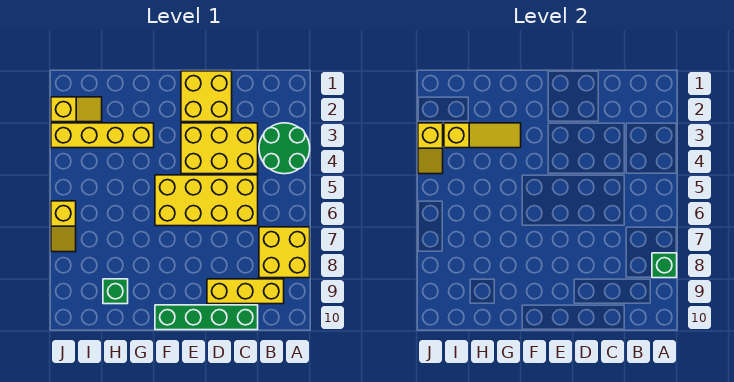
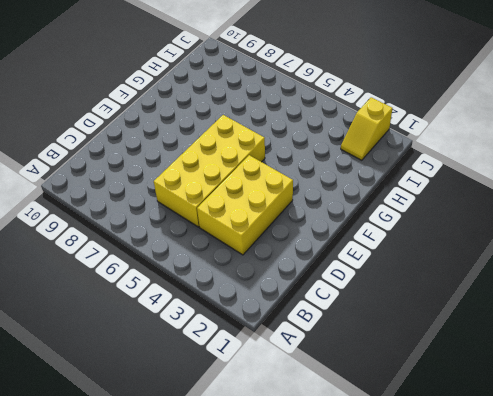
none -> green round brick A3:B4 level 1
none -> yellow brick A7:B8 level 1
none -> yellow brick B9:D9 level 1

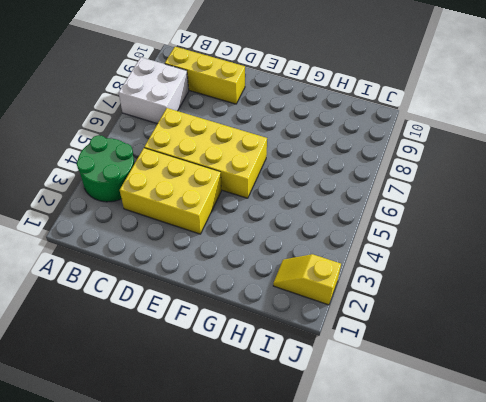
white brick A7:B8 level 1 -> yellow brick A7:B8 level 1
none -> green brick C10:F10 level 1
none -> yellow brick D1:E2 level 1
none -> yellow brick G3:J3 level 1

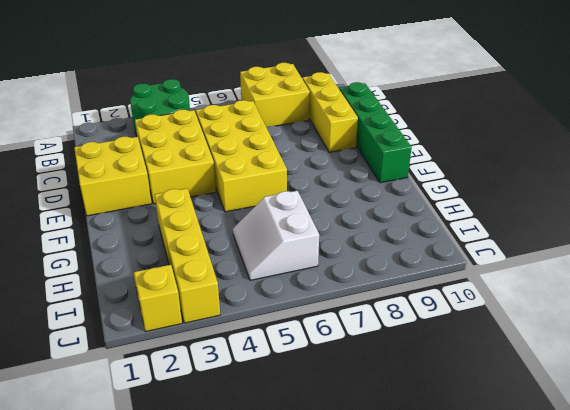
white slope H5:I6 level 1 top 6 -> none
none -> green brick H9 level 1
none -> yellow slope J6:J7 level 1 top 6
none -> green brick A8 level 2

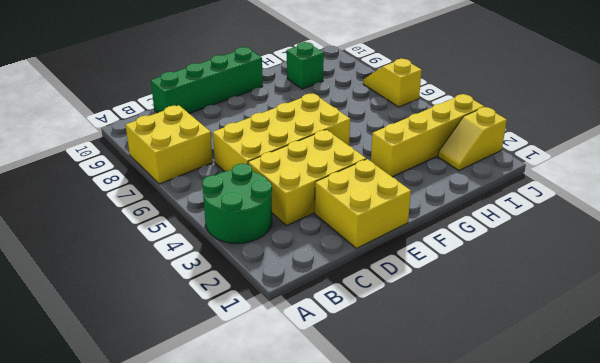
none -> yellow brick B9:D9 level 1
none -> green brick A8 level 2
none -> yellow slope G3:I3 level 2 top I

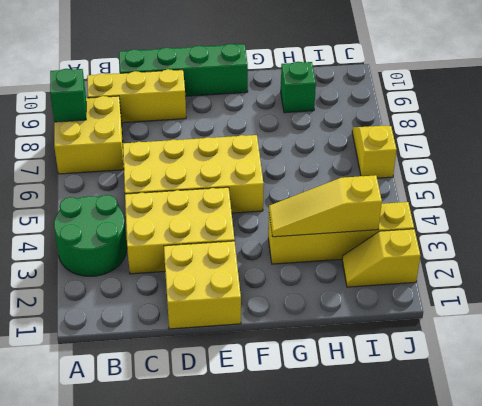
none -> yellow slope J3:J4 level 2 top 3

